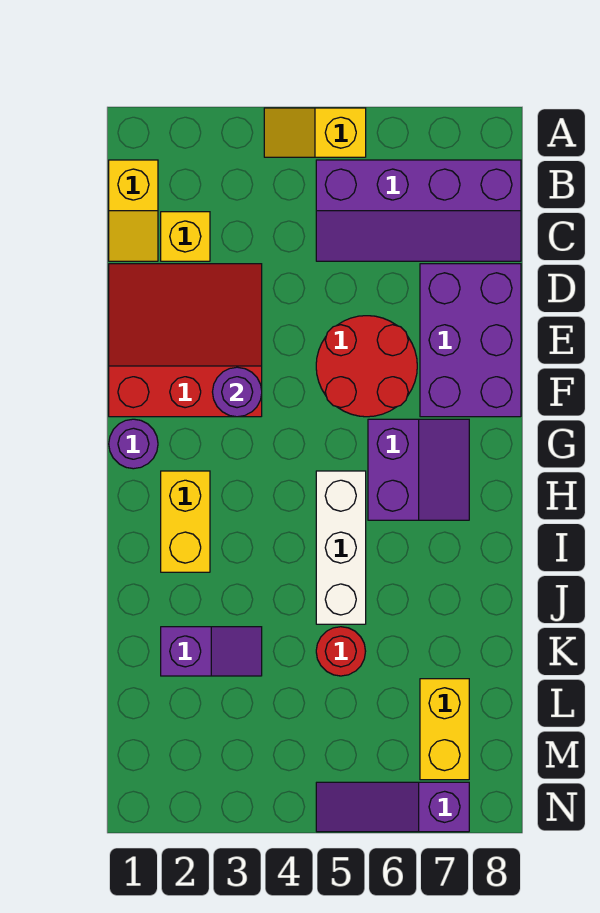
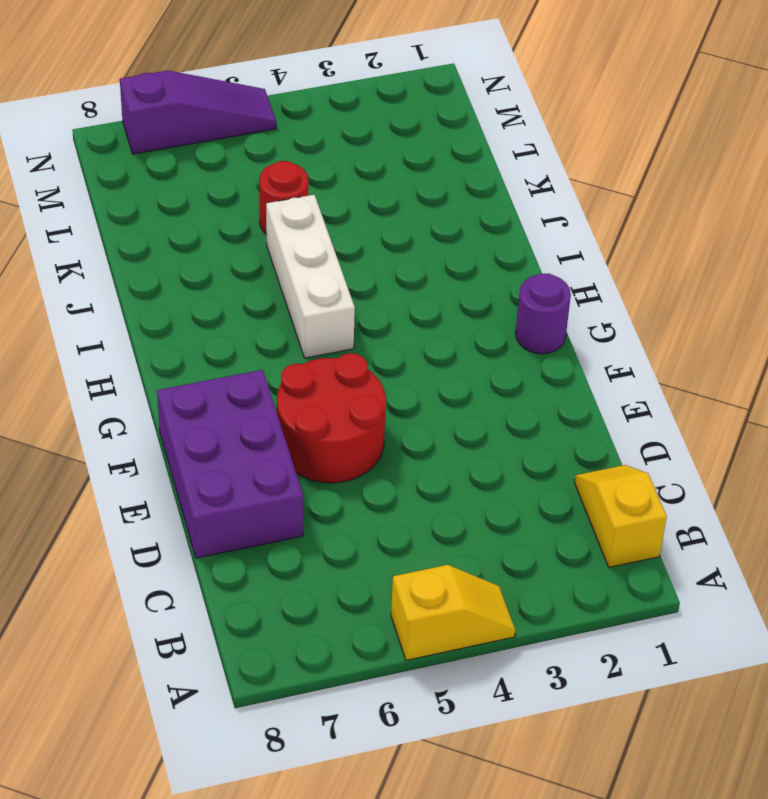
none -> purple slope B5:C8 level 1 top B
none -> yellow brick C2 level 1
none -> red slope D1:F3 level 1 top F

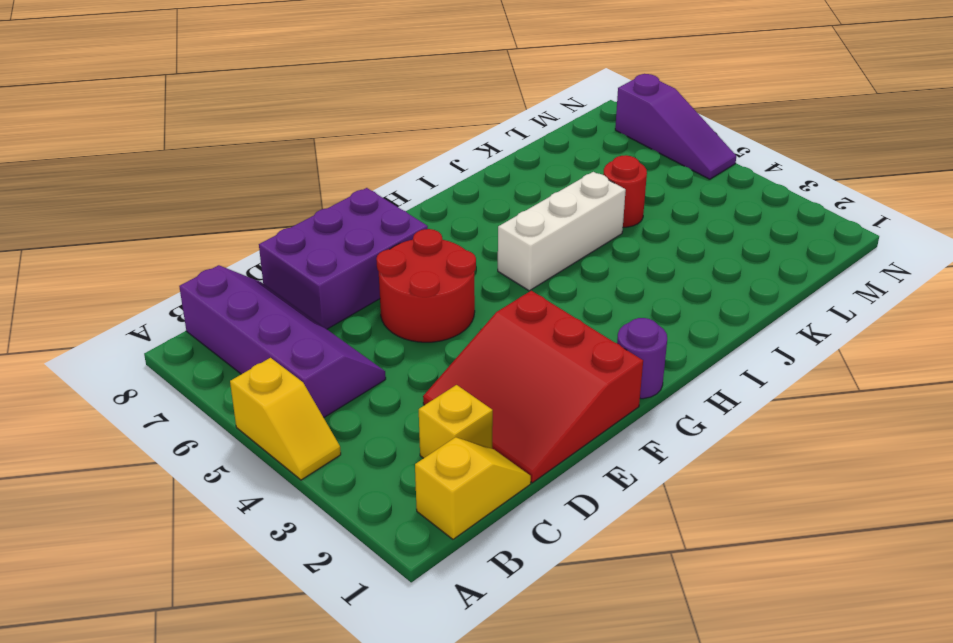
none -> purple slope G6:H7 level 1 top 6
none -> yellow brick H2:I2 level 1
none -> purple slope K2:K3 level 1 top 2

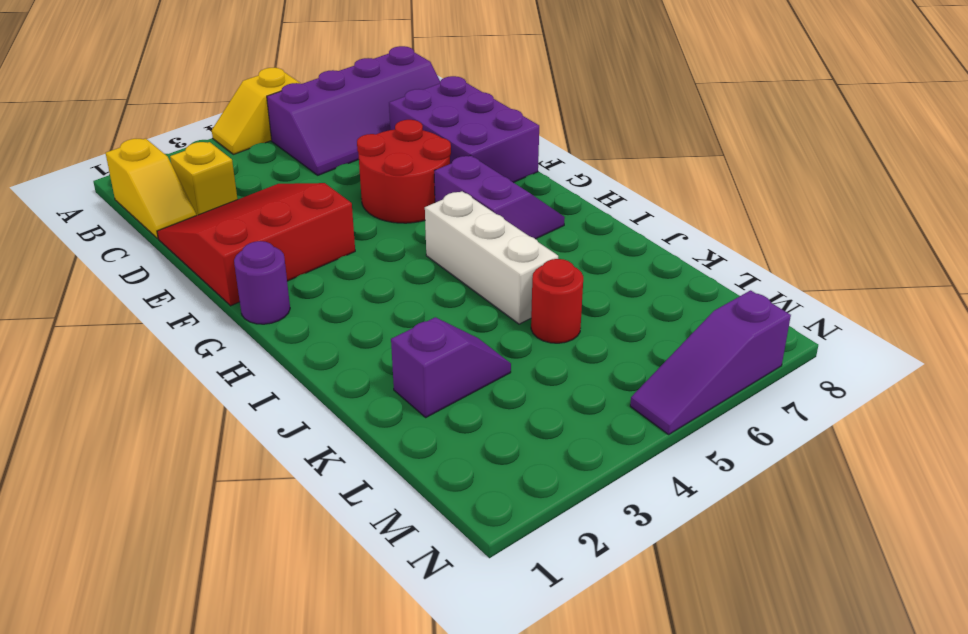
none -> yellow brick H2:I2 level 1
none -> yellow brick L7:M7 level 1
none -> purple round brick F3 level 2

